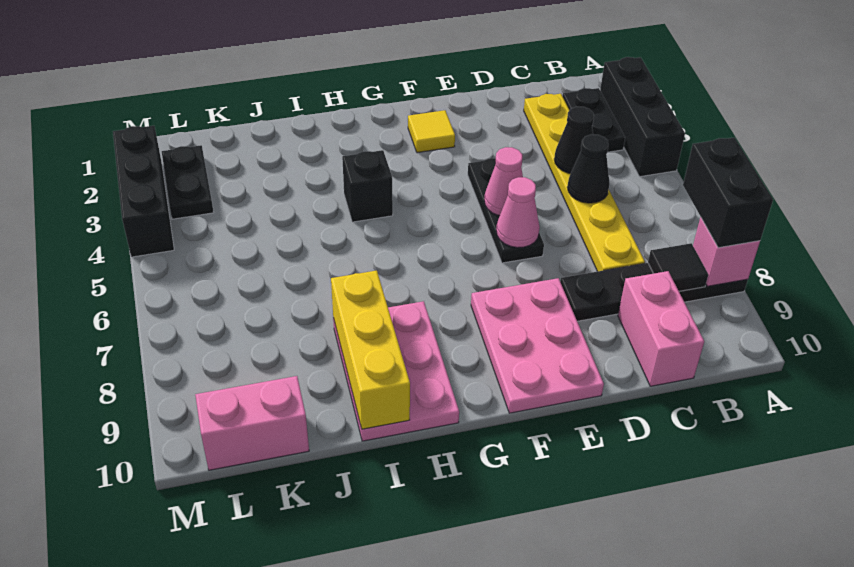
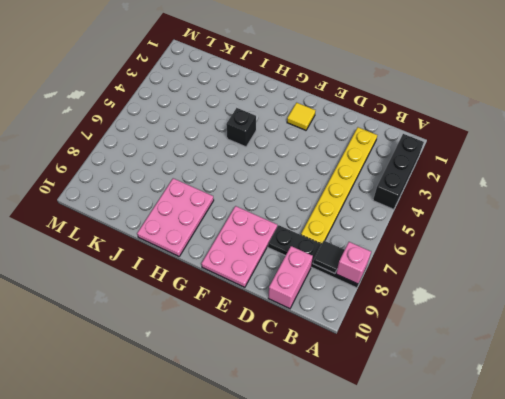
none -> black plate B2:B3 level 1
none -> black plate E4:E6 level 1
none -> pink brick K10:L10 level 1

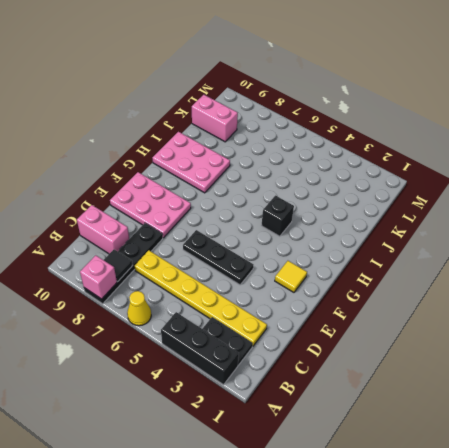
yellow cone A6 level 1 -> none
pink brick K9:K10 level 1 -> pink brick K10:L10 level 1
none -> black plate L2:L3 level 1
none -> black brick M2:M4 level 1
none -> black cone C4 level 2

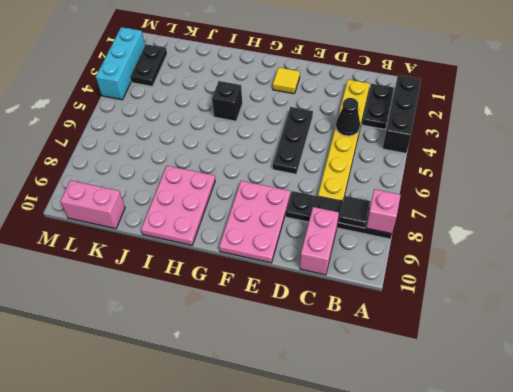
cyan brick M2:M4 level 1 -> black brick M2:M4 level 1
none -> black cone C5 level 2
none -> pink cone E5 level 2
none -> pink cone E6 level 2

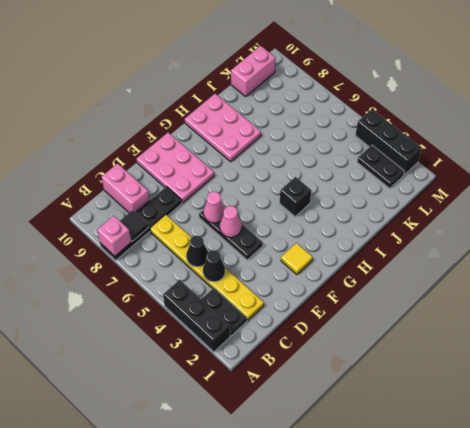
none -> yellow brick I8:I10 level 2
none -> black brick A7:A8 level 3

